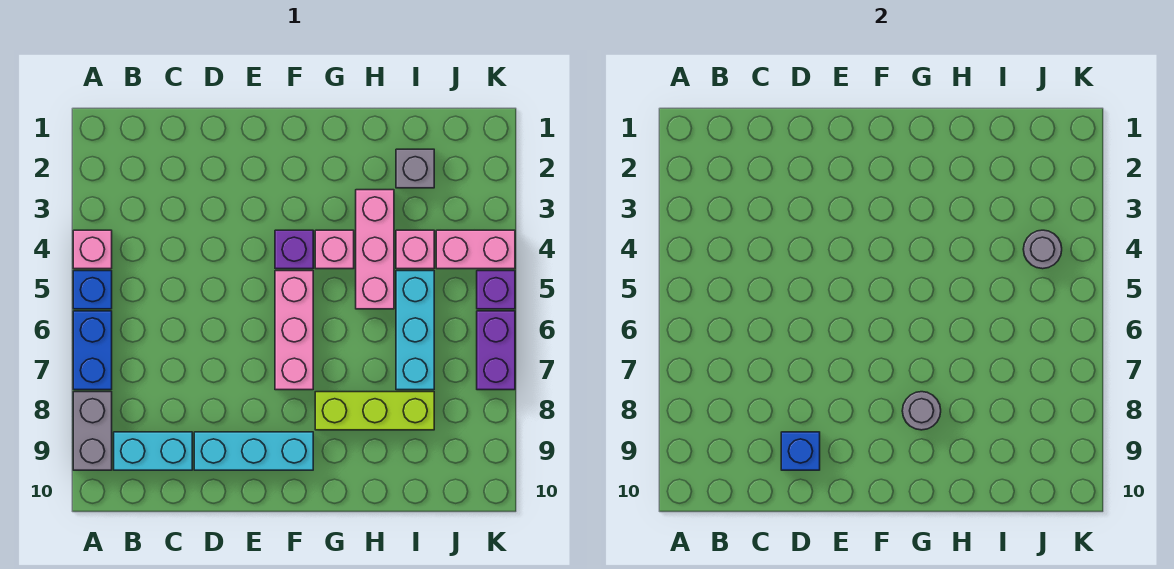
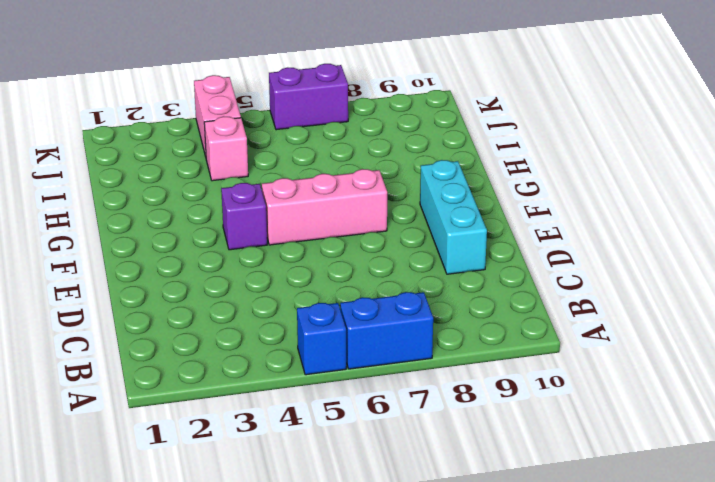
none -> pink brick A4 level 1
none -> grey brick A8:A9 level 1
none -> cyan brick B9:C9 level 1

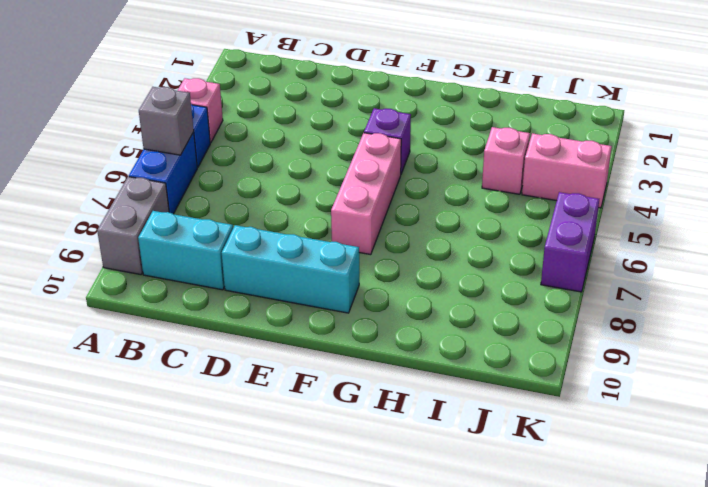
grey brick A6 level 2 -> grey brick I2 level 1
none -> pink brick G4 level 1
none -> lime brick G8:I8 level 1
none -> pink brick H3:H5 level 1

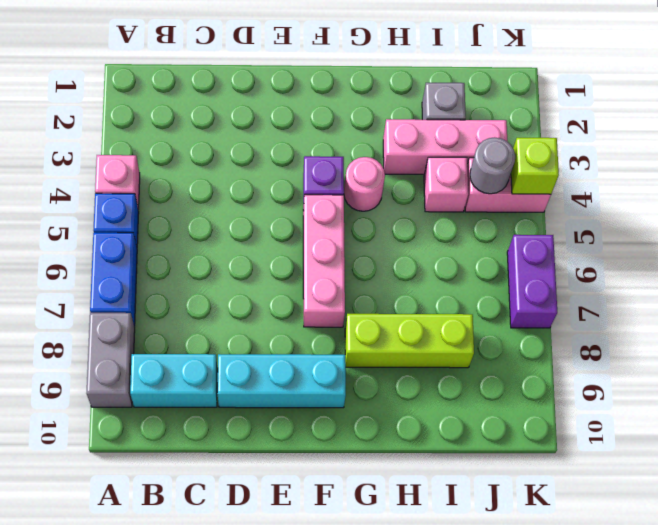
pink round brick G4 level 1 -> pink brick G4 level 1
pink brick H3:J3 level 1 -> pink brick H3:H5 level 1
lime brick K4 level 2 -> none
none -> cyan brick I5:I7 level 1
none -> purple brick K5 level 1
none -> blue brick D9 level 2

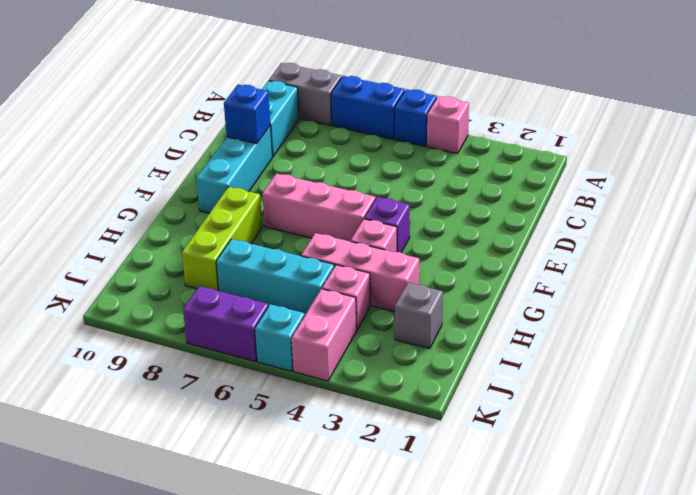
cyan brick K5 level 1 -> purple brick K5 level 1
none -> grey round brick G8 level 2
none -> grey round brick J4 level 2

